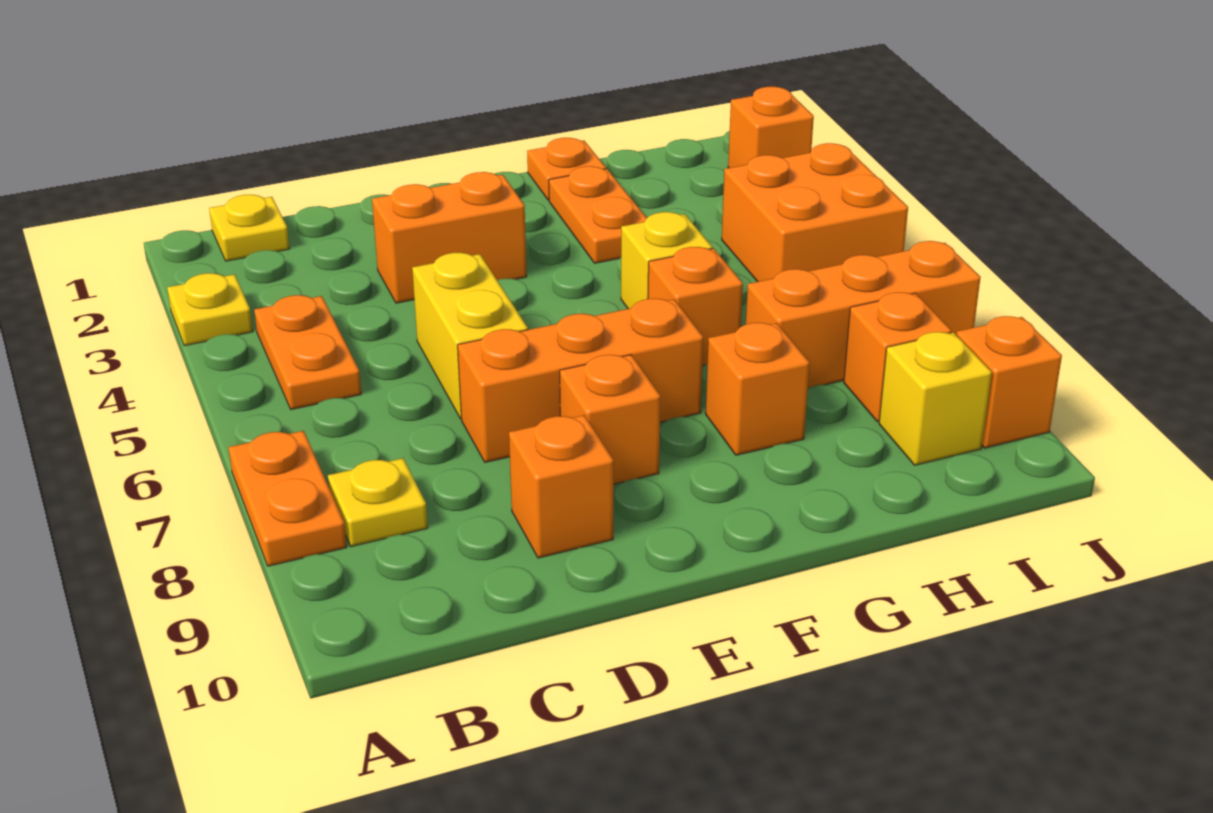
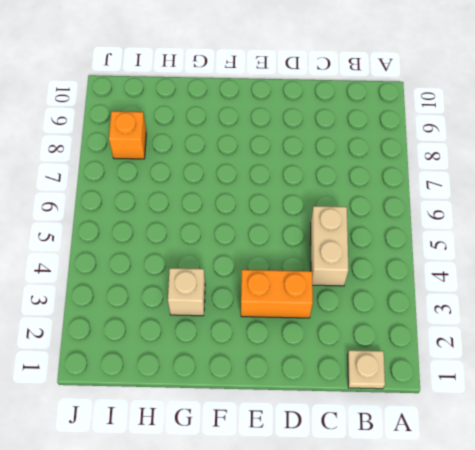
tan plate B1 level 1 -> yellow plate B1 level 1
tan brick C4:C5 level 1 -> none
tan brick G3 level 1 -> orange plate G2:G3 level 1
none -> yellow plate A3 level 1
none -> orange plate A7:A8 level 1
none -> orange plate B4:B5 level 1

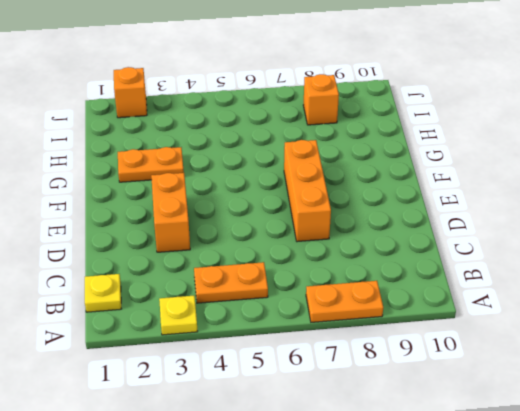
none -> yellow plate B8 level 1
none -> yellow brick D5:D6 level 1
none -> orange brick D9 level 1

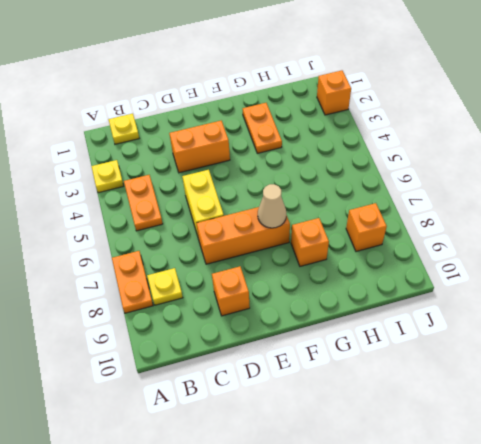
tan cone F7 level 2 -> none
none -> orange brick E8 level 1
none -> orange plate G1 level 1
none -> yellow brick G5 level 1

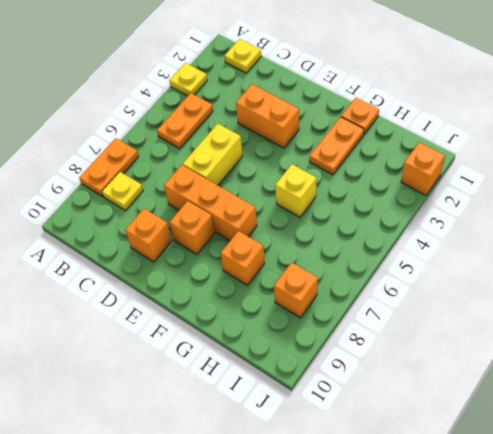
none -> orange brick G6 level 1
none -> orange brick H7:J7 level 1
none -> orange brick I4:J5 level 1

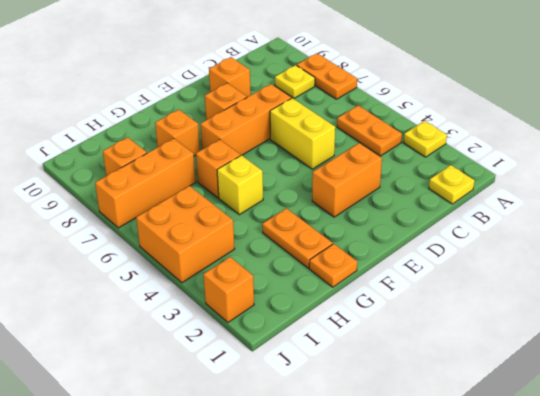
none -> yellow brick I9 level 1
none -> orange brick J9 level 1

